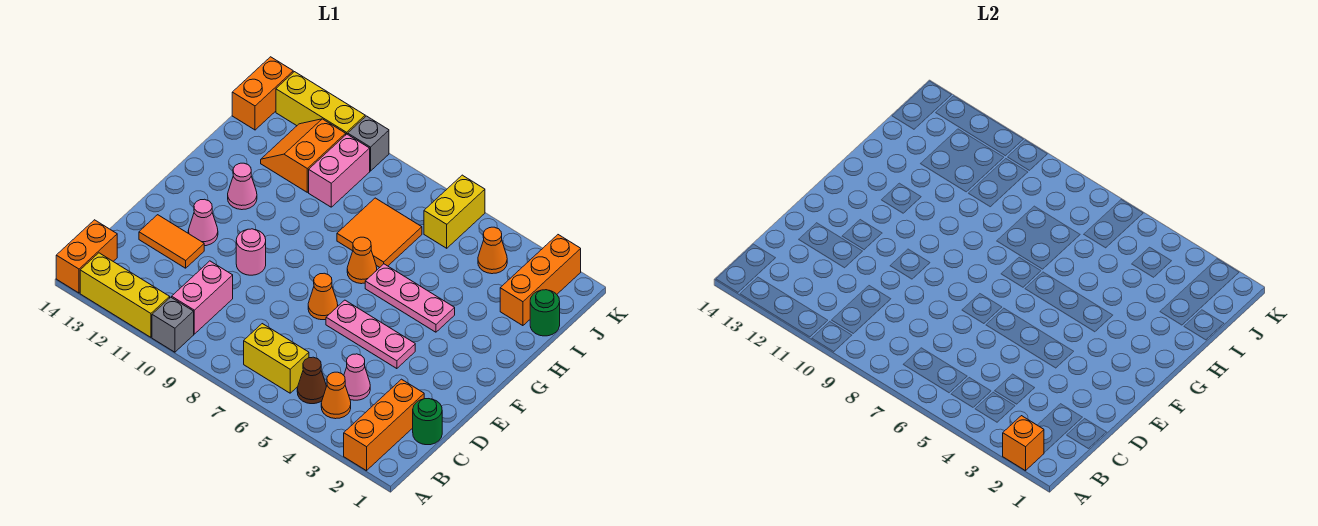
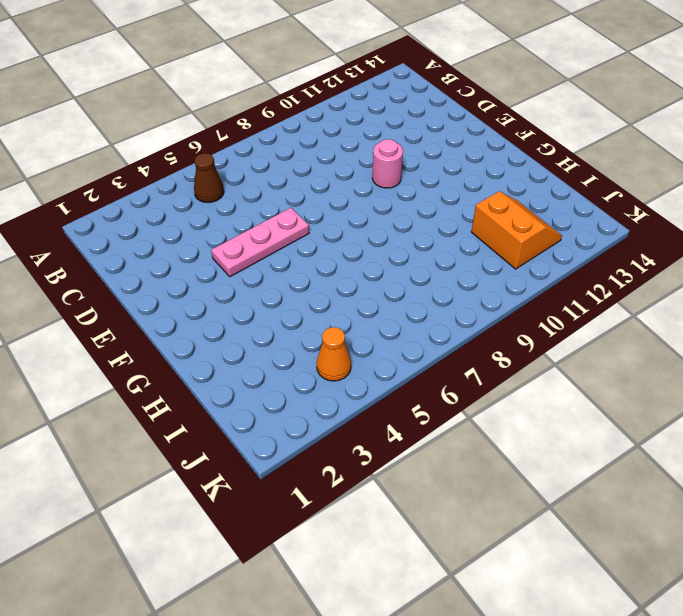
none -> orange brick A2:C2 level 1
none -> grey brick A10 level 1
none -> yellow brick A11:A13 level 1

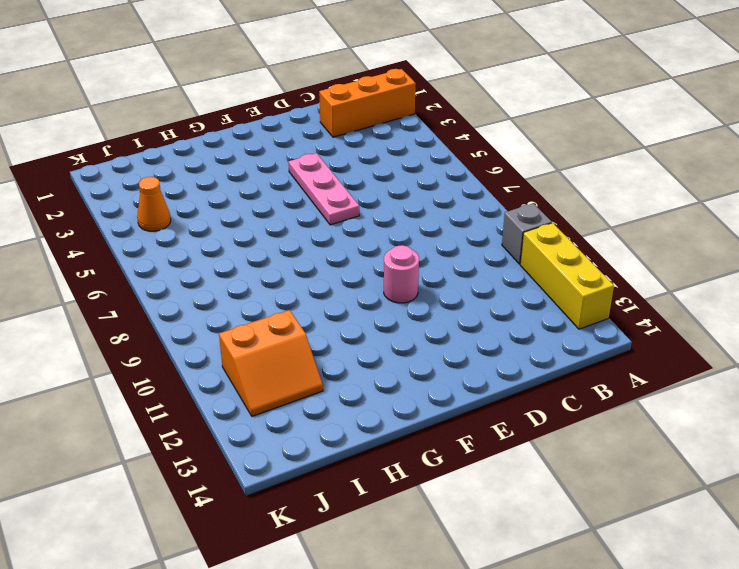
none -> orange brick A14:B14 level 1
none -> orange cone B4 level 1
none -> brown cone B5 level 1

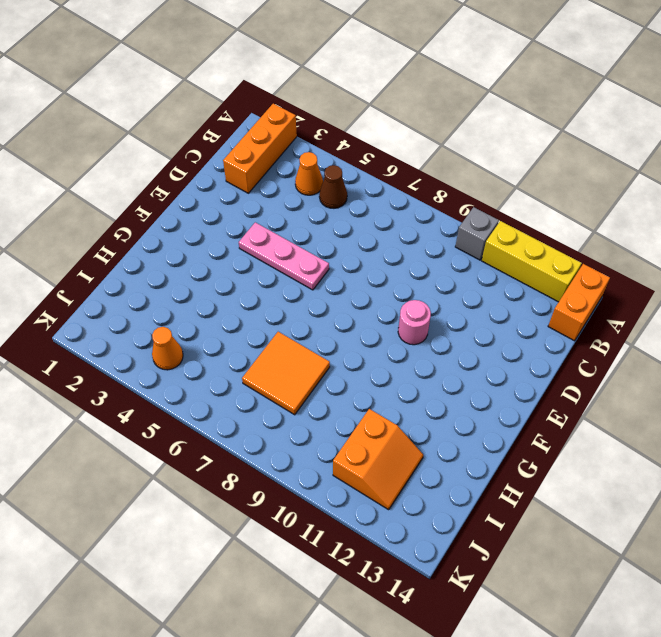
none -> yellow brick B6:B7 level 1
none -> pink brick B10:C10 level 1
none -> green round brick C1 level 1

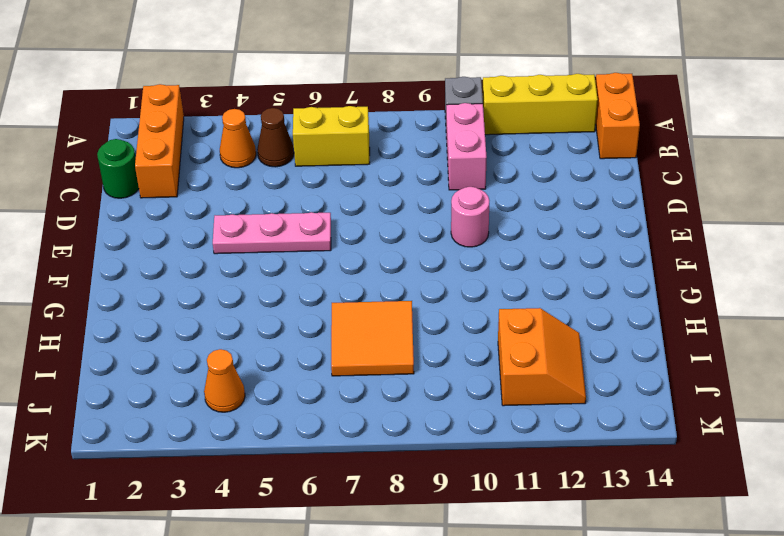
none -> pink cone C4 level 1
none -> orange tile D12:D13 level 1
none -> orange cone E7 level 1

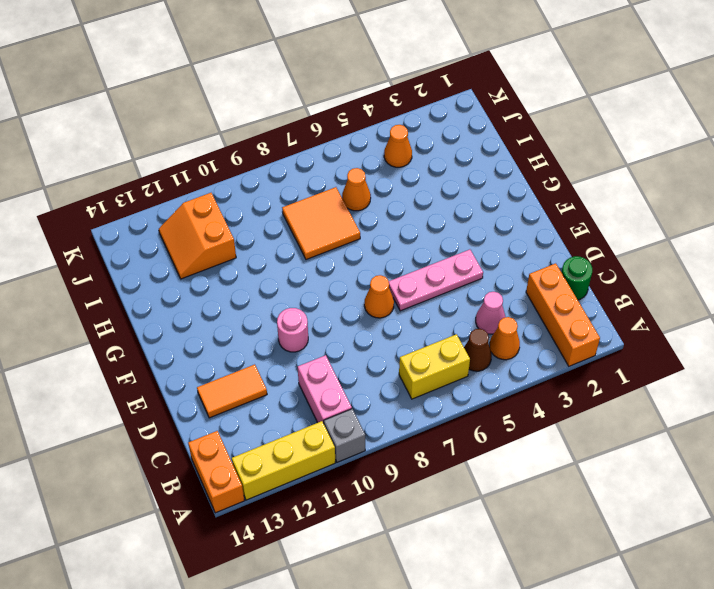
orange cone I6 level 1 -> orange cone G7 level 1
none -> pink cone E12 level 1
none -> pink plate G4:G6 level 1
none -> pink cone G12 level 1

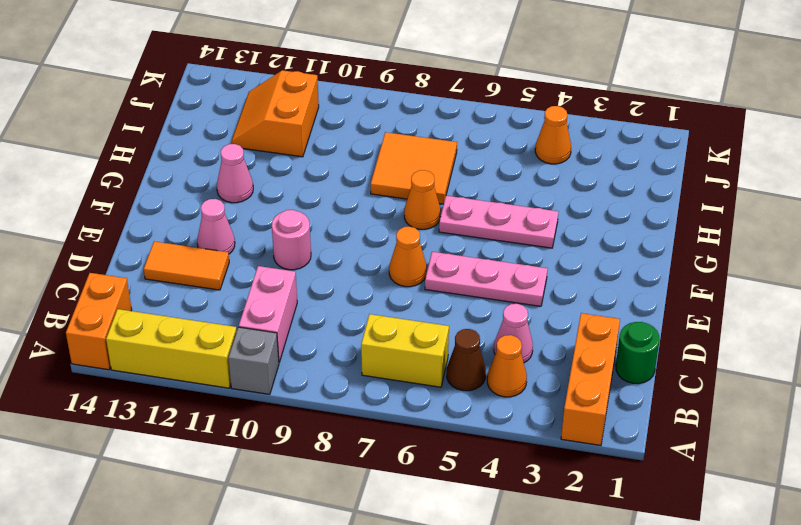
none -> green round brick I1 level 1
none -> orange brick I2:K2 level 1
none -> pink brick I10:J10 level 1

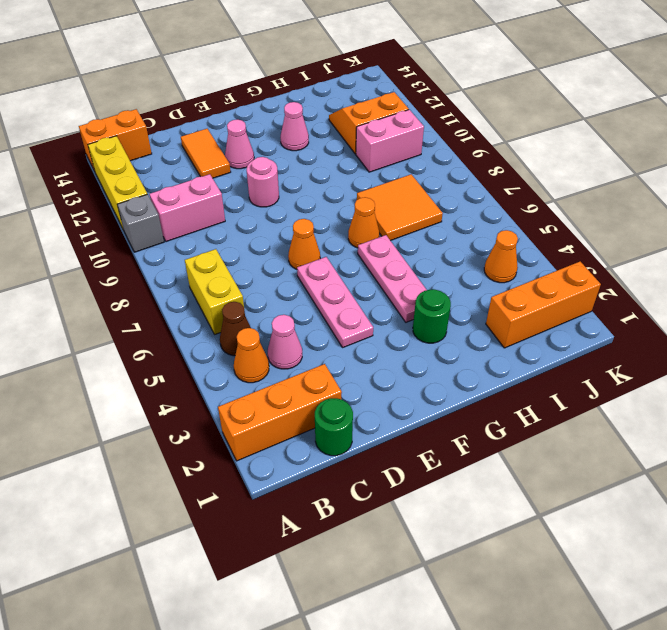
green round brick G3 level 1 -> green round brick I1 level 1
none -> yellow brick J6:K6 level 1
none -> orange brick J14:K14 level 1
none -> grey brick K10 level 1

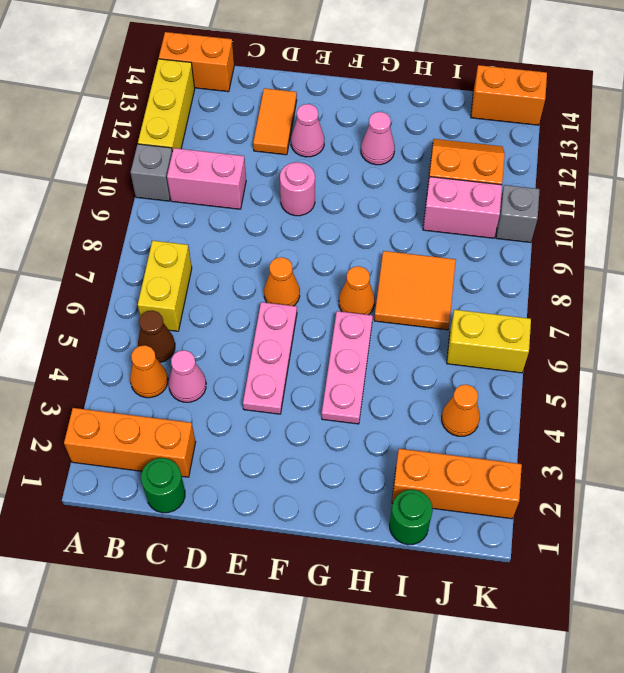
none -> yellow brick K11:K13 level 1
none -> orange brick A2 level 2

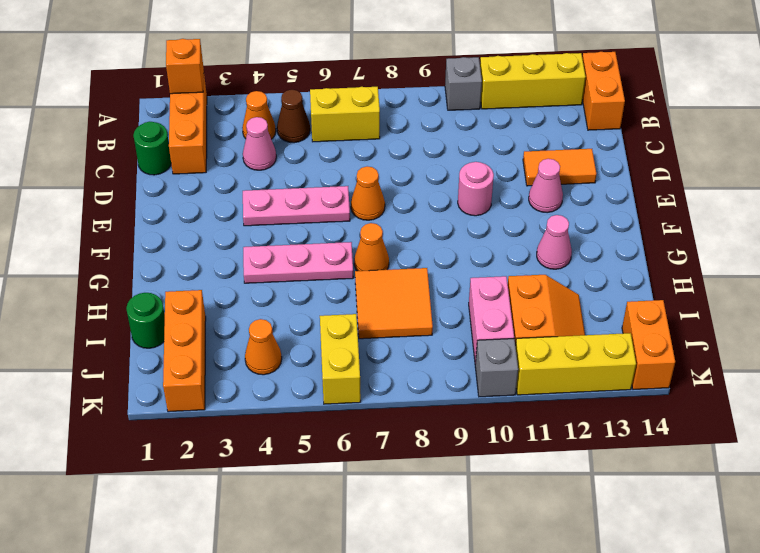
none -> pink brick B10:C10 level 1

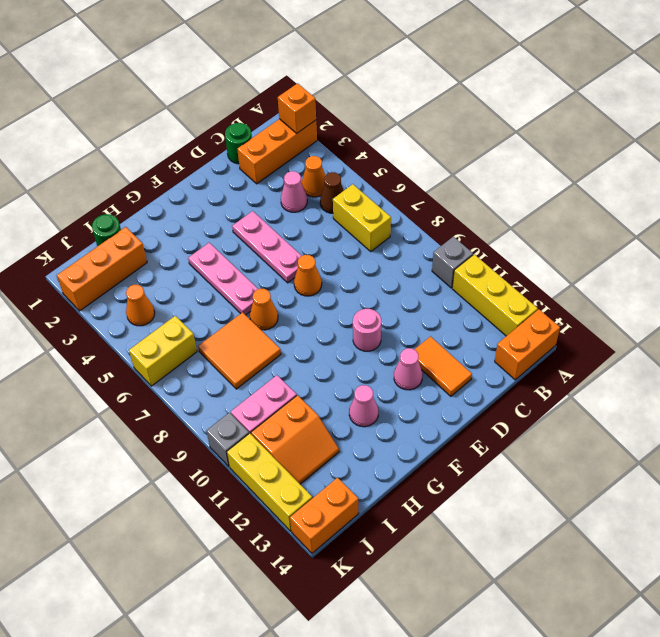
none -> pink brick B10:C10 level 1

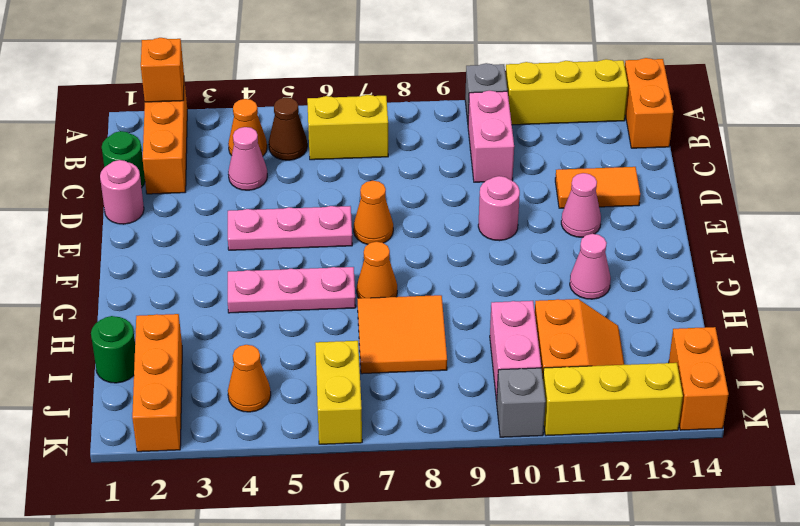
pink round brick D1 level 1 -> none

